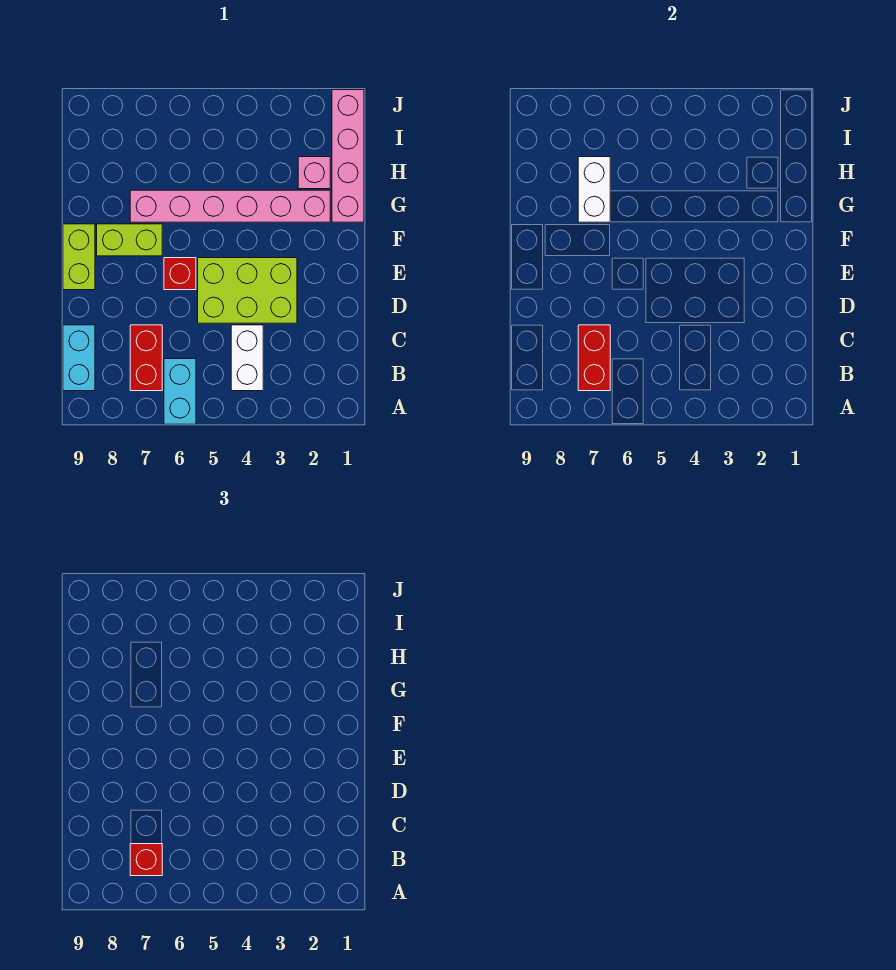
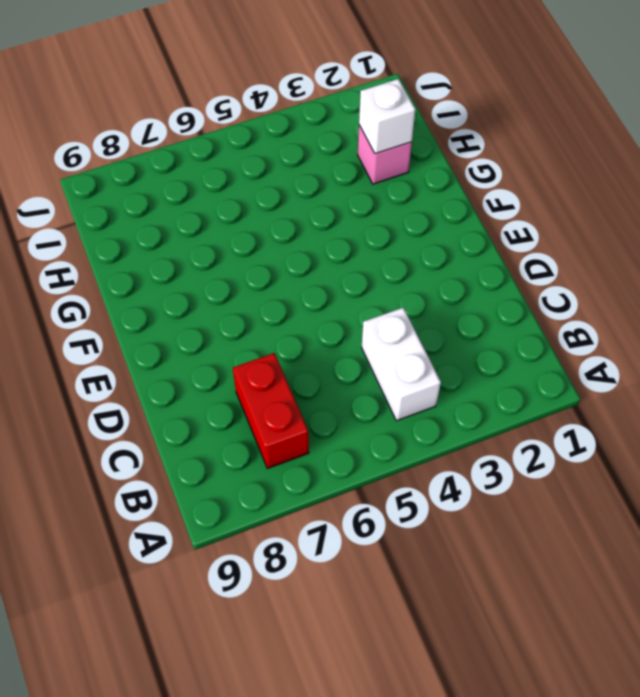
white brick H2 level 2 -> none
none -> cyan brick A6:B6 level 1
none -> cyan brick B9:C9 level 1
none -> lime brick D3:E5 level 1

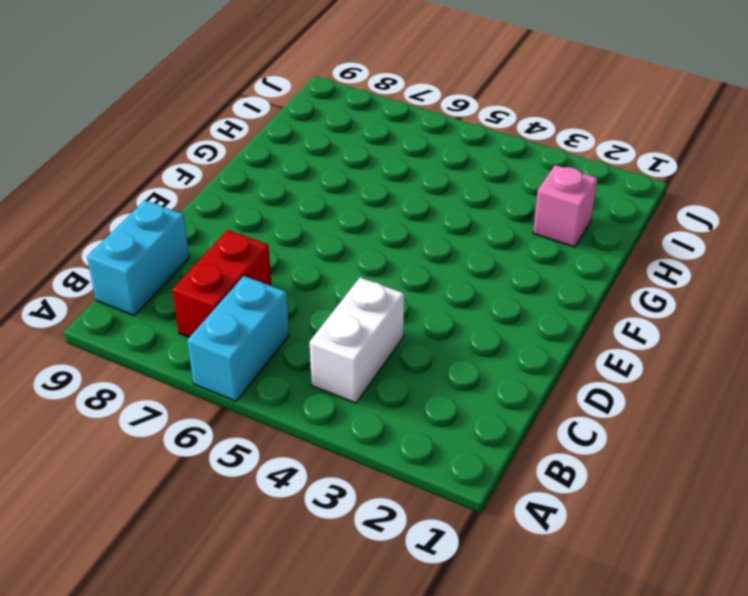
none -> lime brick D3:E5 level 1
none -> red brick E6 level 1
none -> lime brick E9:F9 level 1

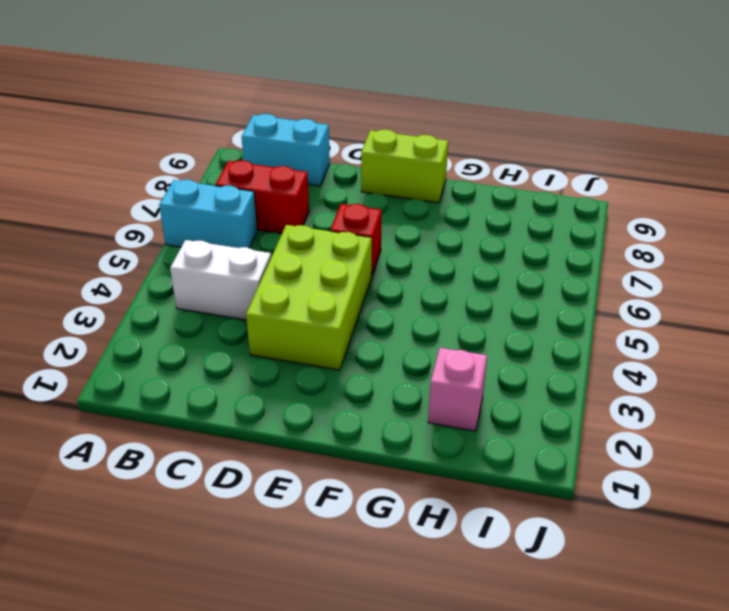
none -> lime brick F7:F8 level 1
none -> pink brick G1:J1 level 1
none -> pink brick G2:G7 level 1

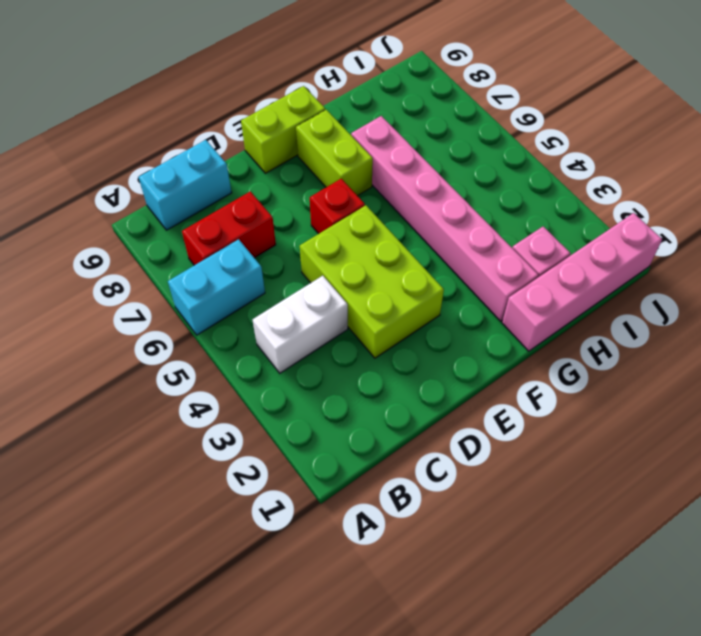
none -> red brick B7:C7 level 2
none -> white brick G7:H7 level 2
none -> red brick B7 level 3

